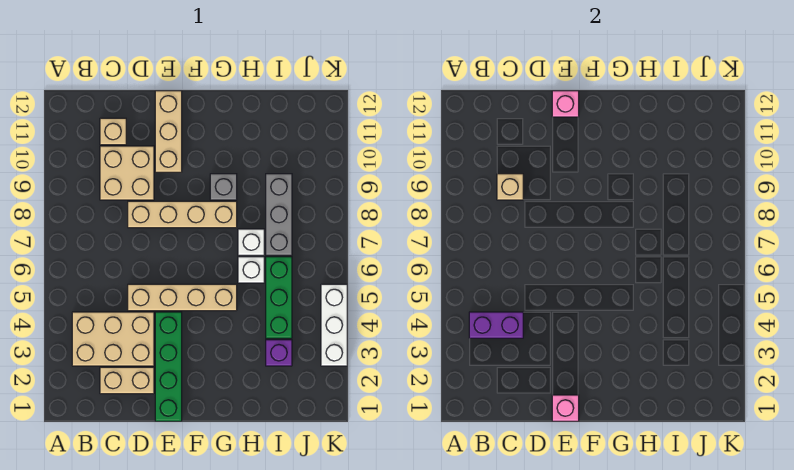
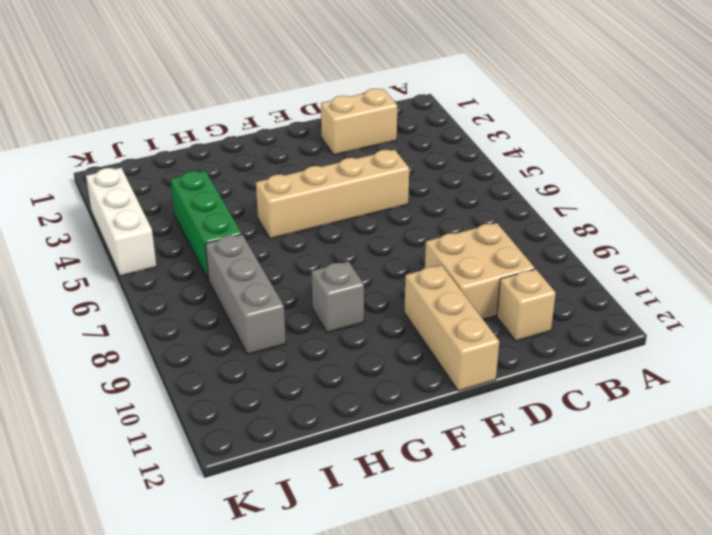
none -> tan brick B3:D4 level 1
none -> tan brick D8:G8 level 1
none -> green brick E1:E4 level 1

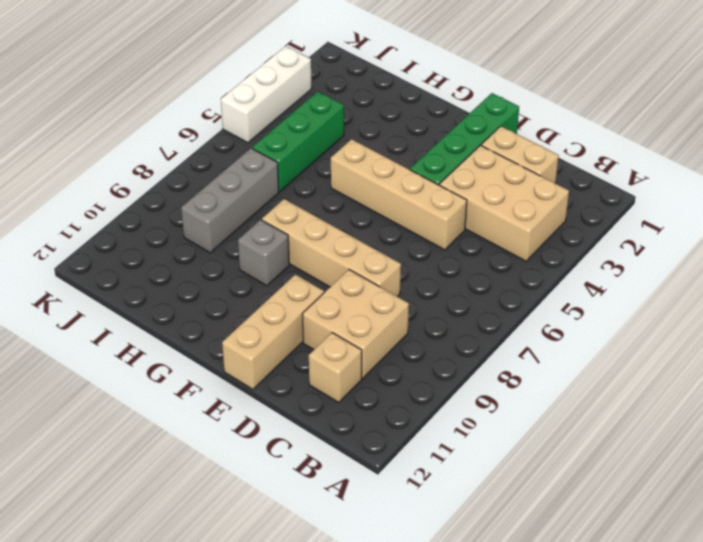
none -> white brick H6 level 1
none -> white brick H7 level 1
none -> purple brick I3 level 1

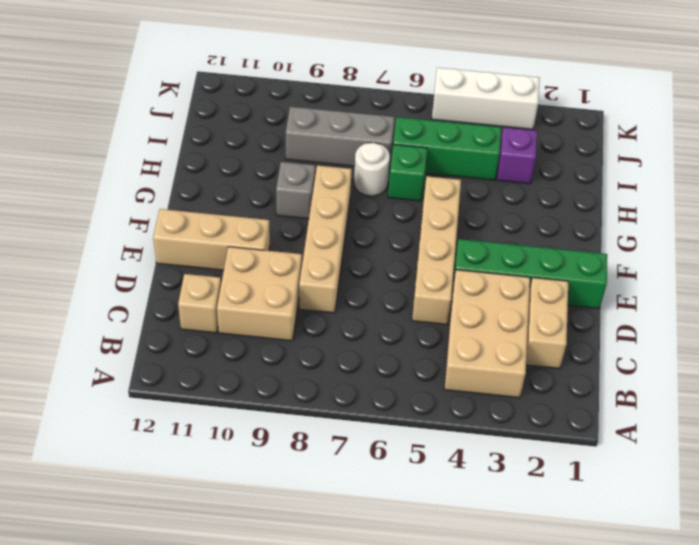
green brick H6 level 1 -> white brick H6 level 1
white round brick H7 level 1 -> white brick H7 level 1
none -> purple brick B4:C4 level 2
none -> tan brick C9 level 2
none -> pink brick E1 level 2

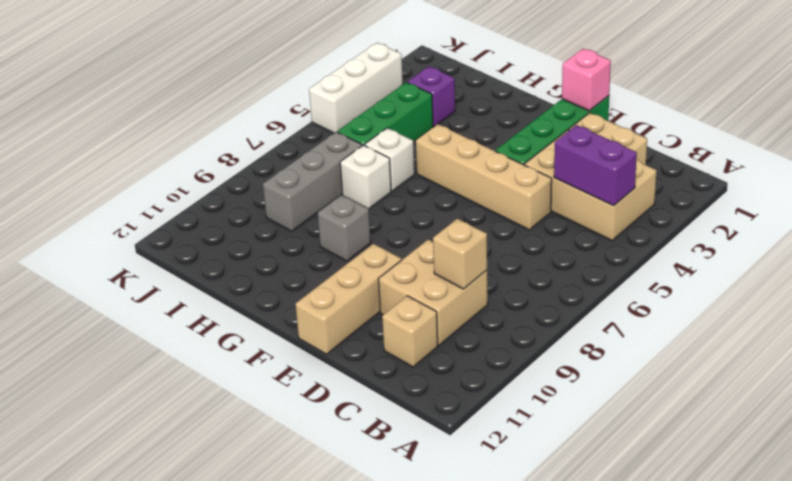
none -> tan brick D8:G8 level 1
none -> pink brick E12 level 2

